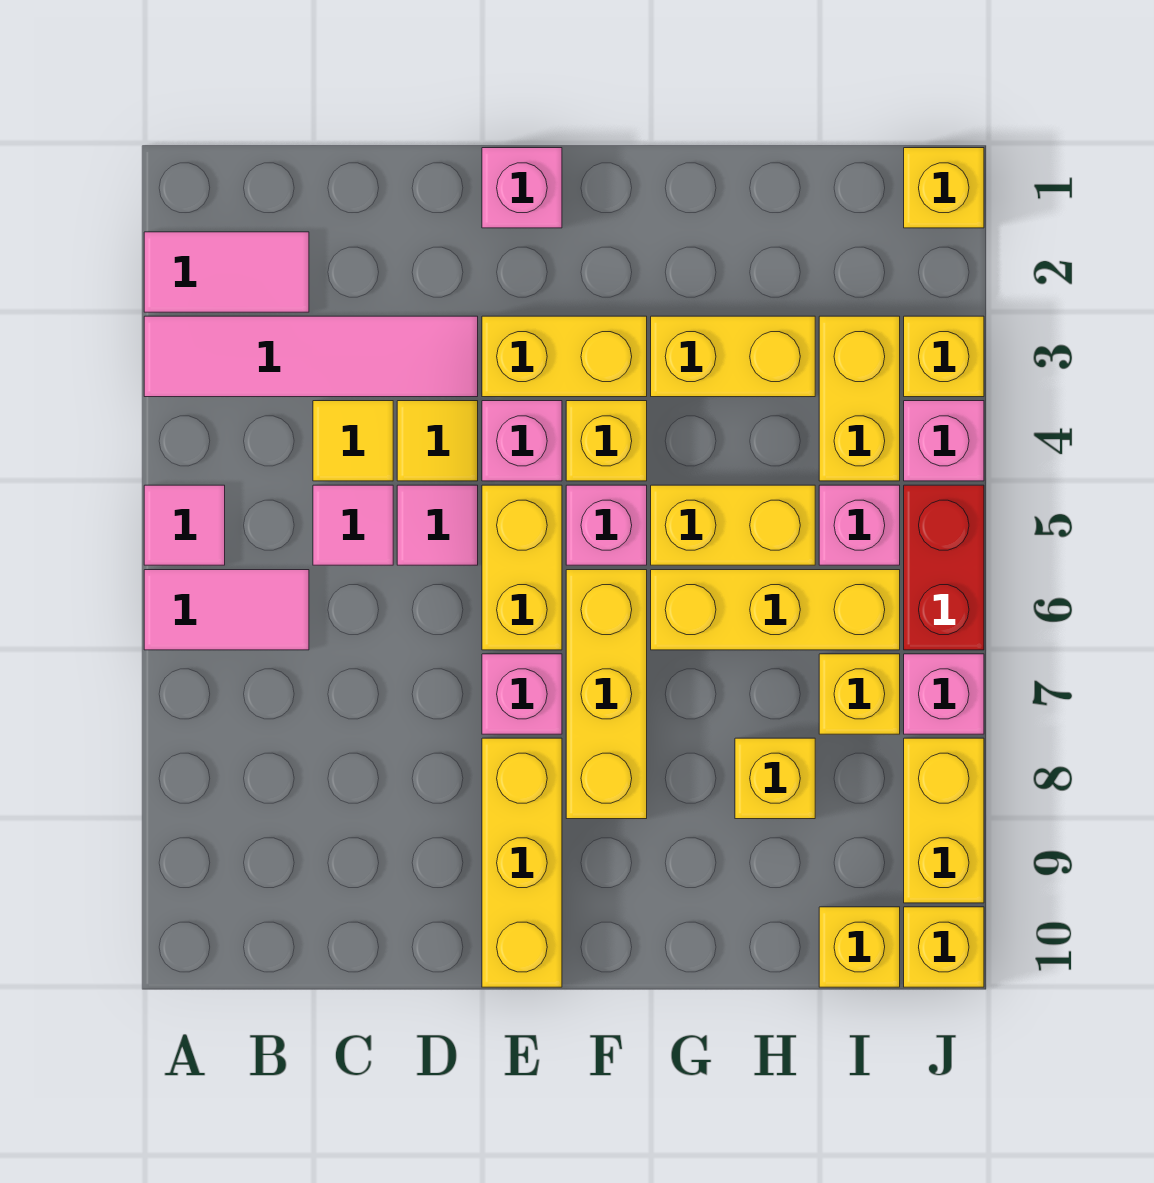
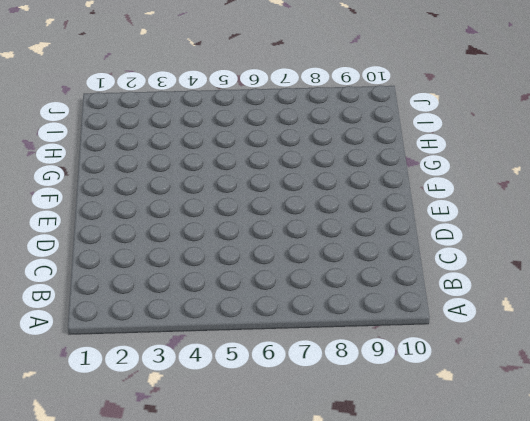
none -> pink tile A2:B2 level 1
none -> pink tile A3:D3 level 1
none -> pink tile A5 level 1
none -> pink tile A6:B6 level 1

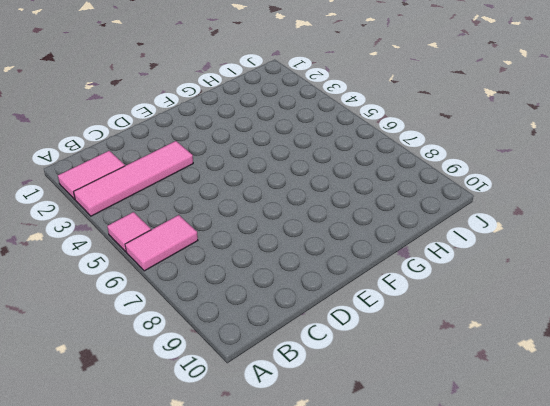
none -> yellow tile C4 level 1
none -> pink tile C5 level 1
none -> yellow tile D4 level 1
none -> pink tile D5 level 1

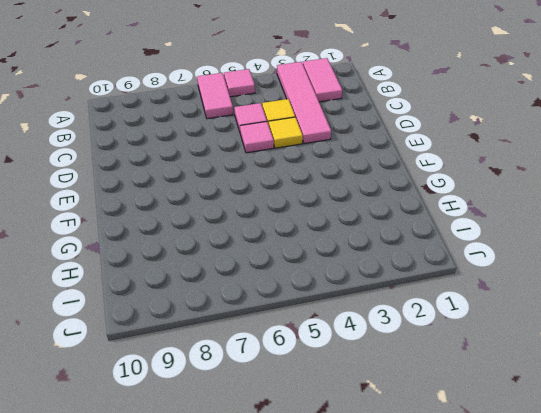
none -> pink brick E1 level 1
none -> yellow brick E3:F3 level 1
none -> pink brick E4 level 1
none -> yellow brick E5:E6 level 1

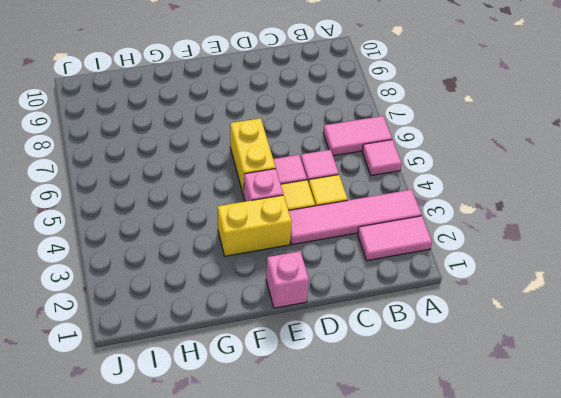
none -> pink brick E7 level 1
none -> yellow brick E8:E10 level 1
none -> yellow brick F4 level 1
none -> pink brick F5 level 1

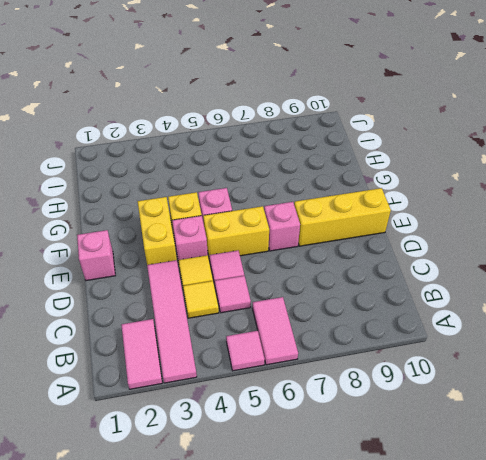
none -> yellow brick F6:F8 level 1
none -> yellow brick G3:H3 level 1
none -> yellow brick G5:H5 level 1
none -> yellow brick G6:I6 level 1

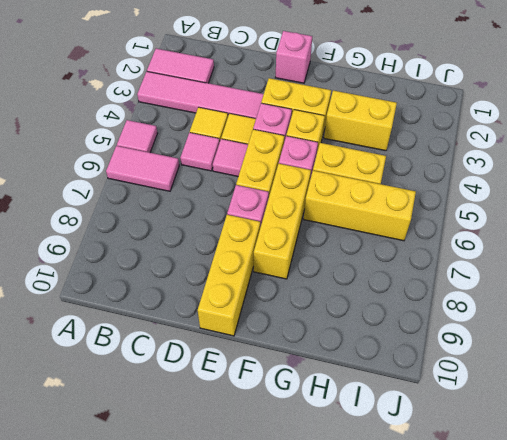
none -> yellow brick H8 level 1
none -> yellow brick I3:I4 level 1
none -> pink brick I5 level 1
none -> yellow brick I7 level 1

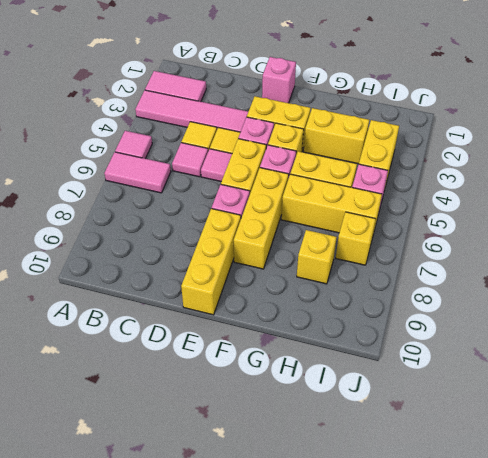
none -> yellow brick I10 level 1
none -> yellow brick J1 level 1
none -> yellow brick J3 level 1
none -> pink brick J4 level 1

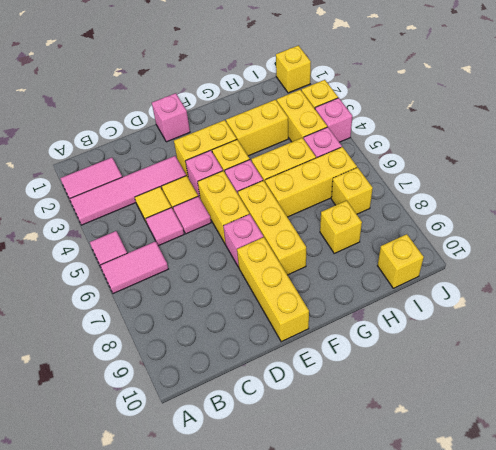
none -> red brick J5:J6 level 1
none -> pink brick J7 level 1
none -> yellow brick J8:J9 level 1
none -> yellow brick J10 level 1

